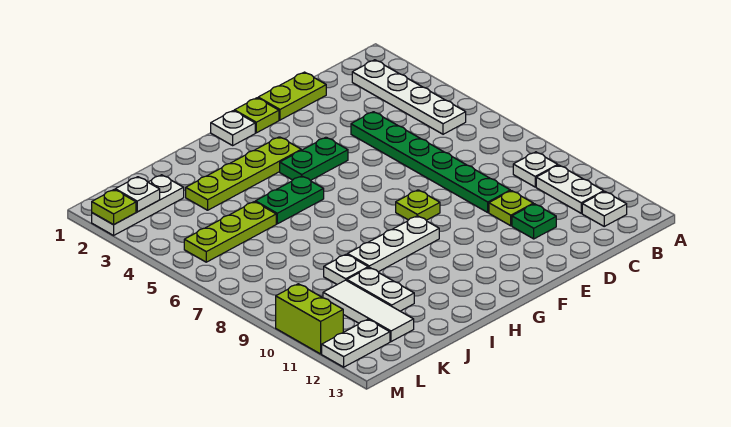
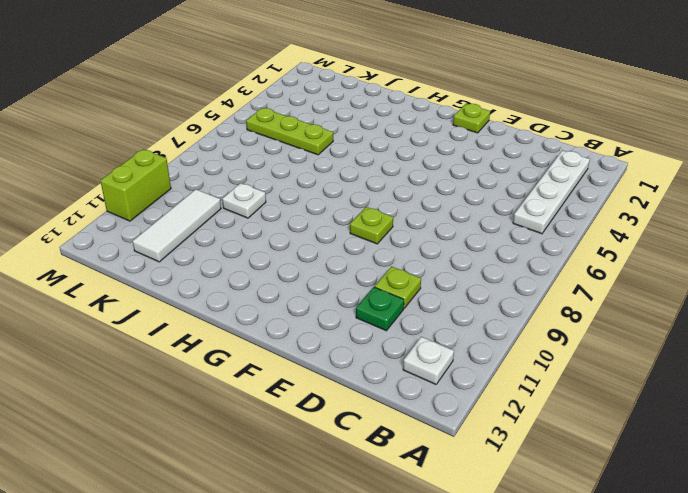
none -> white plate B9 level 1
none -> white plate B10:B11 level 1
none -> lime plate D1:E1 level 1

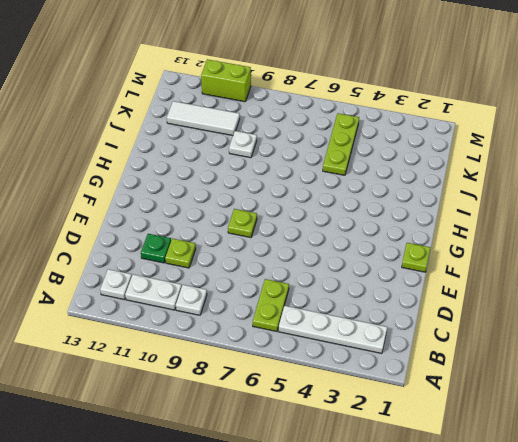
lime plate B6:C6 level 1 -> lime plate D1:E1 level 1
none -> green plate D4:D9 level 1
none -> green plate F4:G4 level 1
none -> white plate G1 level 1

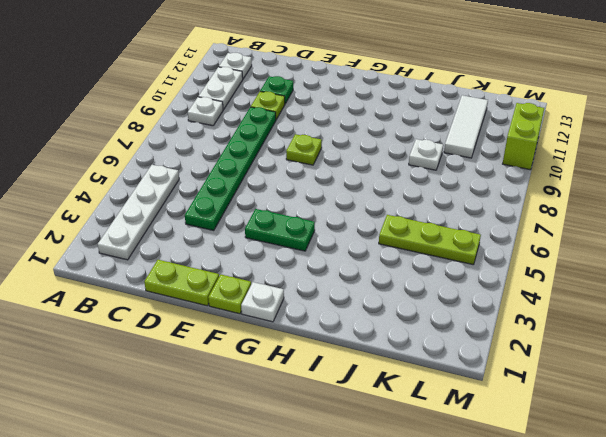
none -> lime plate G3:J3 level 1
none -> white plate G9:I9 level 1
none -> green plate H5:I5 level 1

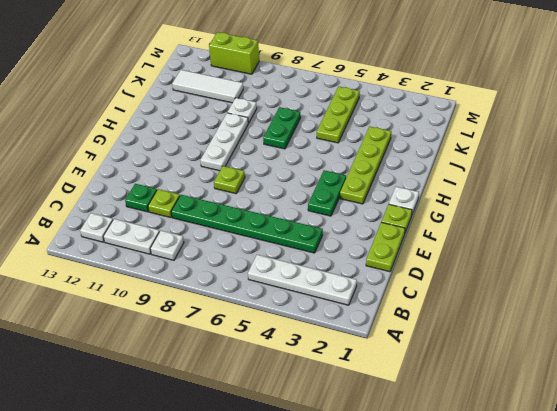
green plate I7:J7 level 1 -> green plate H5:I5 level 1
none -> white plate J10:J11 level 1
none -> white plate K2:M2 level 1
none -> white plate L12:M12 level 1

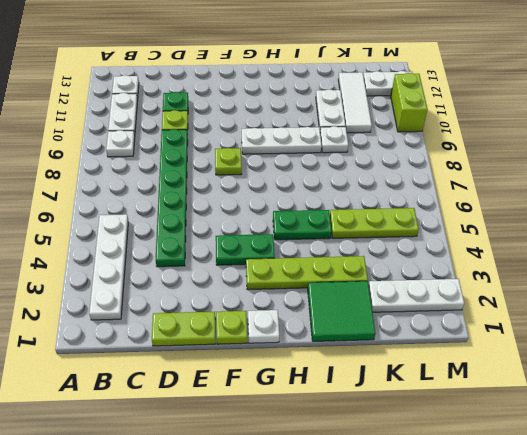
green tile I1:J2 level 1 -> none
none -> white plate L2 level 2
none -> lime plate M2 level 2

